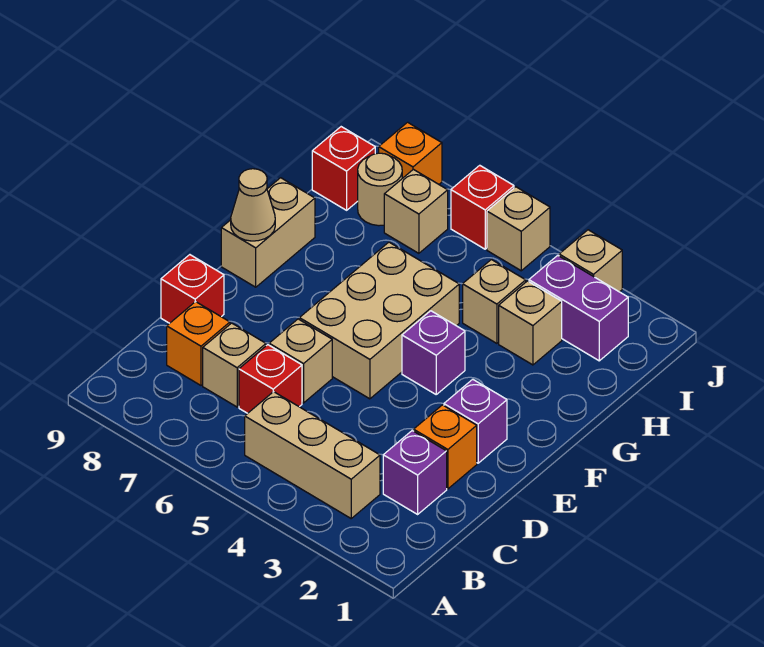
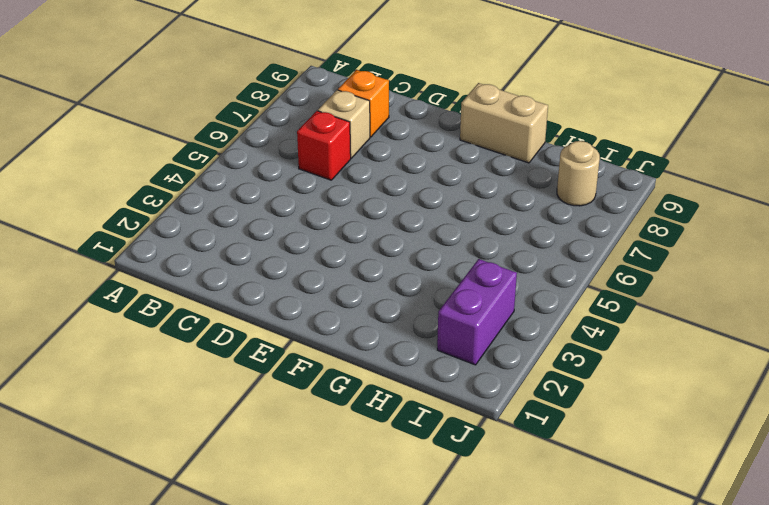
none -> tan brick B3:B5 level 1
none -> purple brick C2 level 1
none -> orange brick D2 level 1

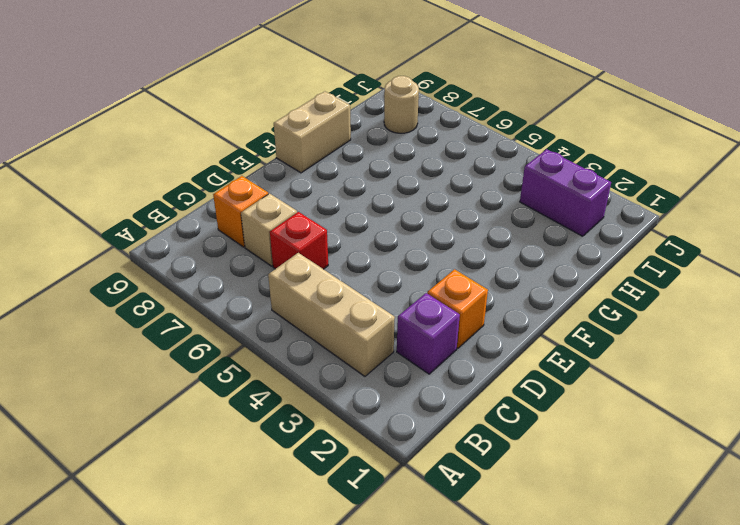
none -> tan brick D6 level 1
none -> red brick D9 level 1
none -> purple brick E2 level 1

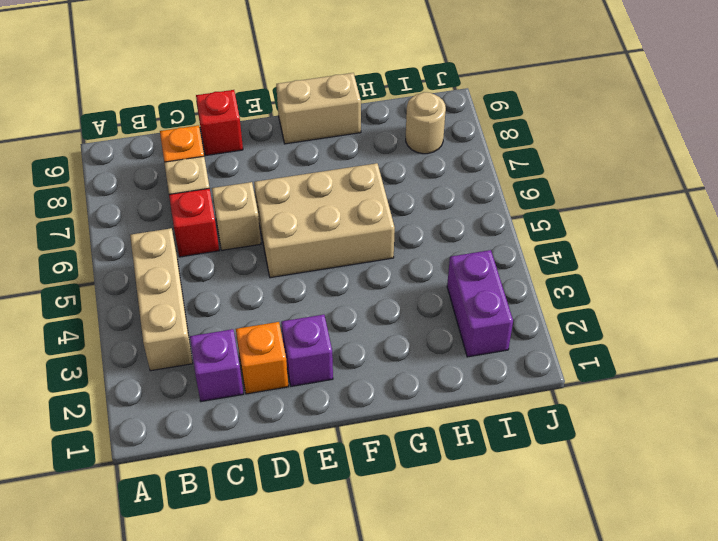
none -> purple brick F4 level 1
none -> tan brick H3 level 1
none -> tan brick H4 level 1

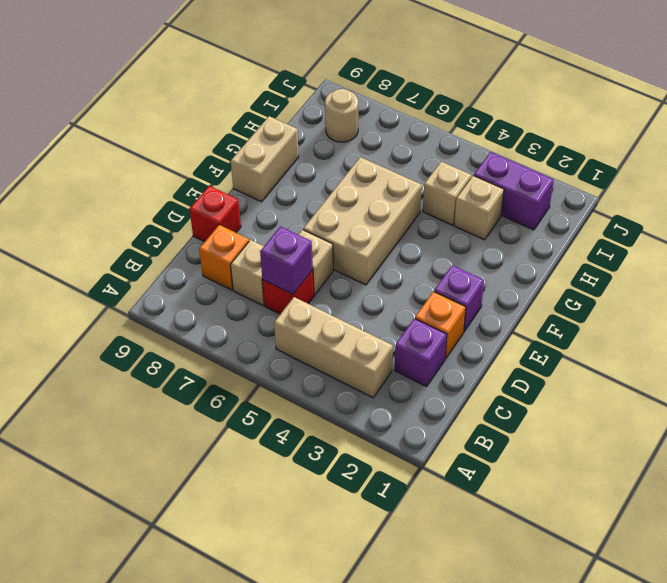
purple brick C6 level 2 -> purple brick F4 level 1
none -> tan brick I7 level 1
none -> red brick I9 level 1
none -> tan brick J3 level 1

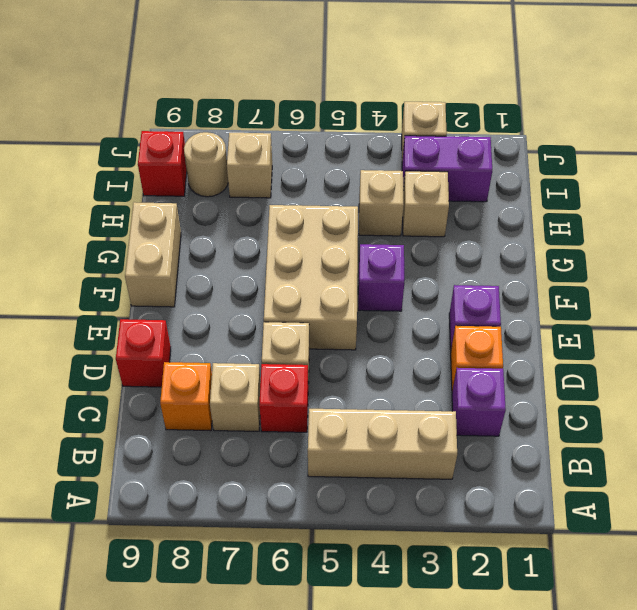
none -> tan brick J5 level 1
none -> red brick J6 level 1
none -> orange brick J8 level 1

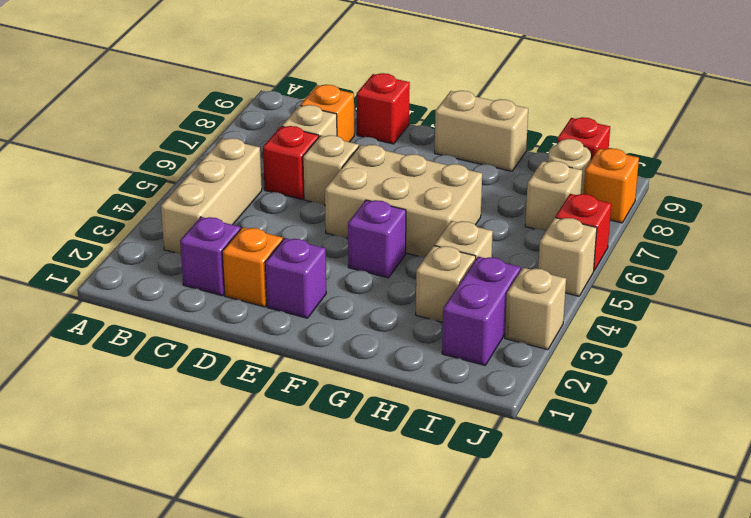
none -> tan cone F9 level 2

